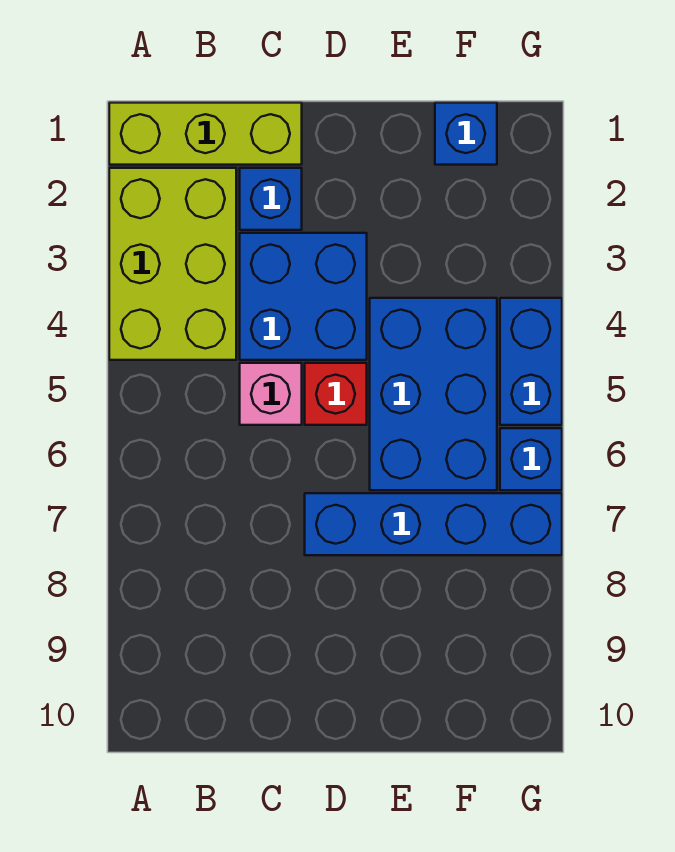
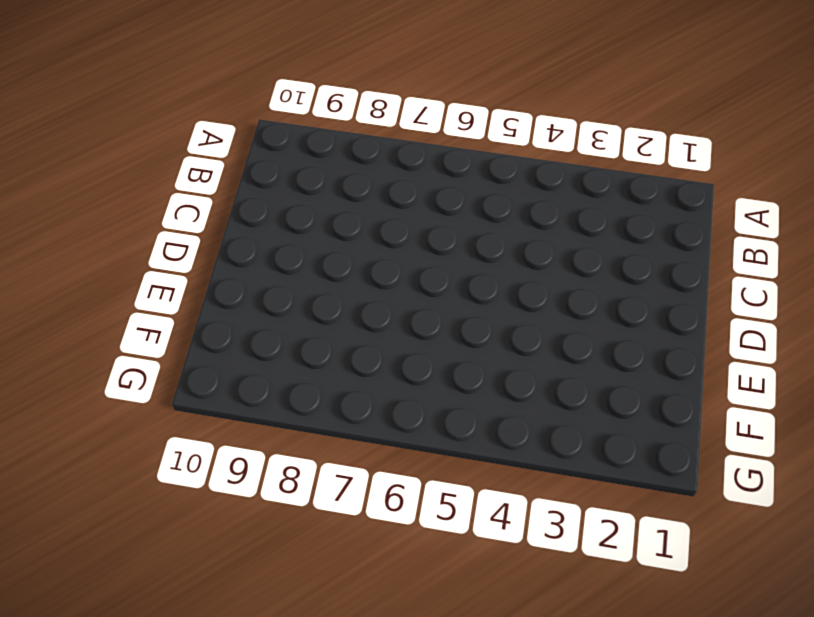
none -> lime brick A1:C1 level 1
none -> lime brick A2:B4 level 1

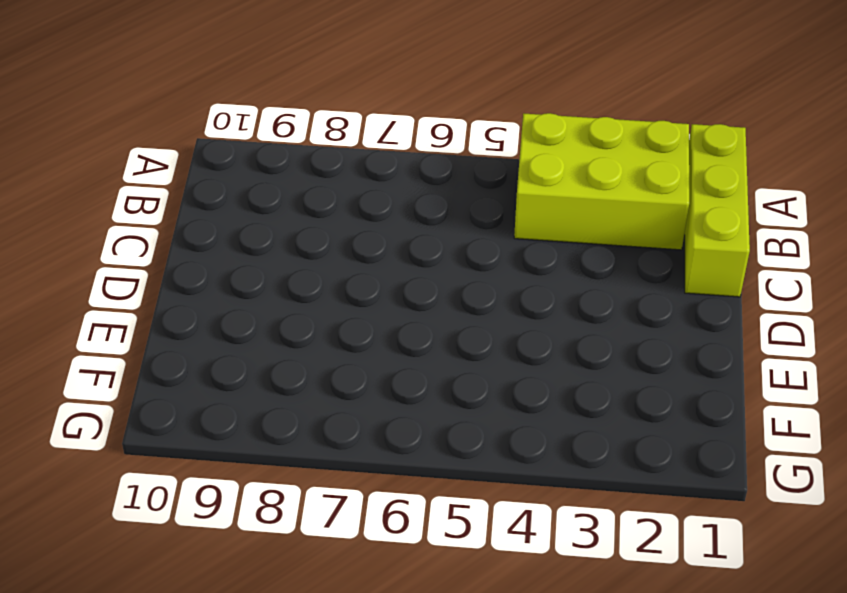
none -> blue brick C2 level 1
none -> blue brick C3:D4 level 1

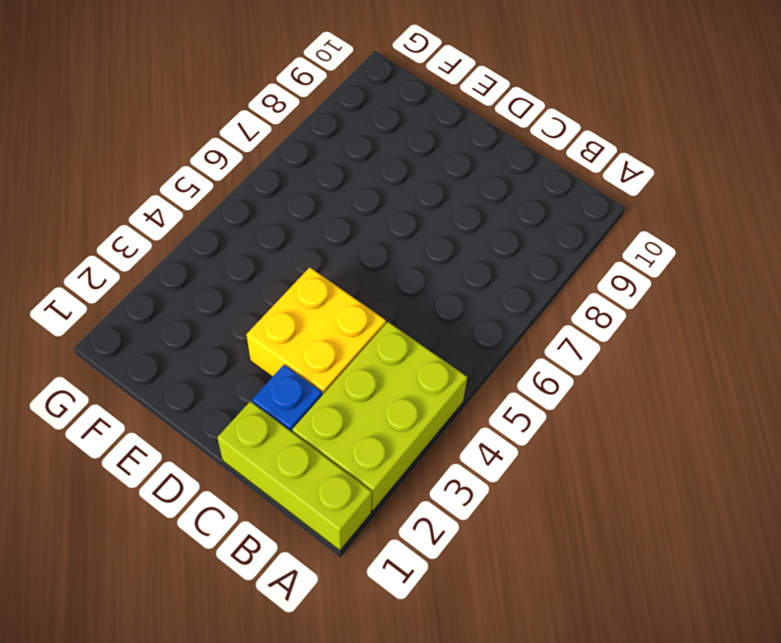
yellow brick C3:D4 level 1 -> blue brick C3:D4 level 1
none -> pink brick C5 level 1
none -> red brick D5 level 1

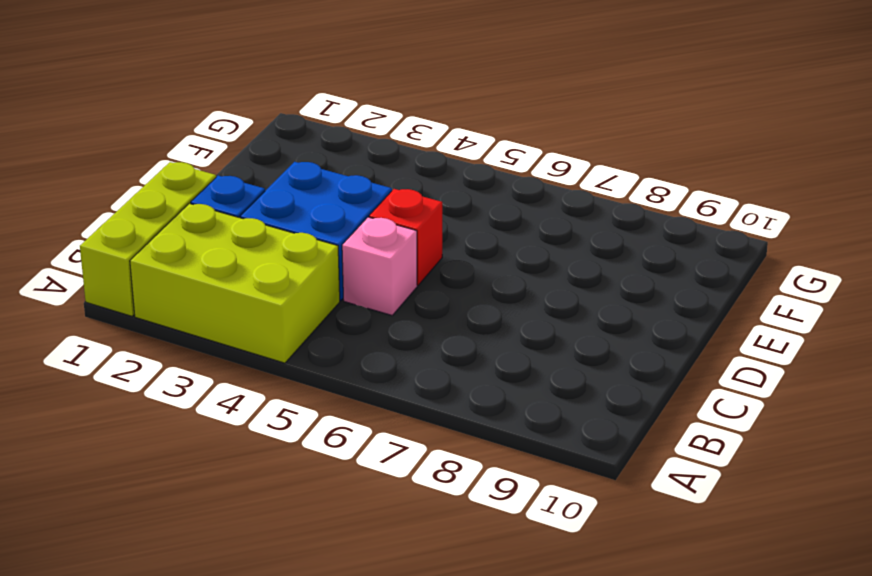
none -> blue brick D7:G7 level 1
none -> blue brick E4:F6 level 1

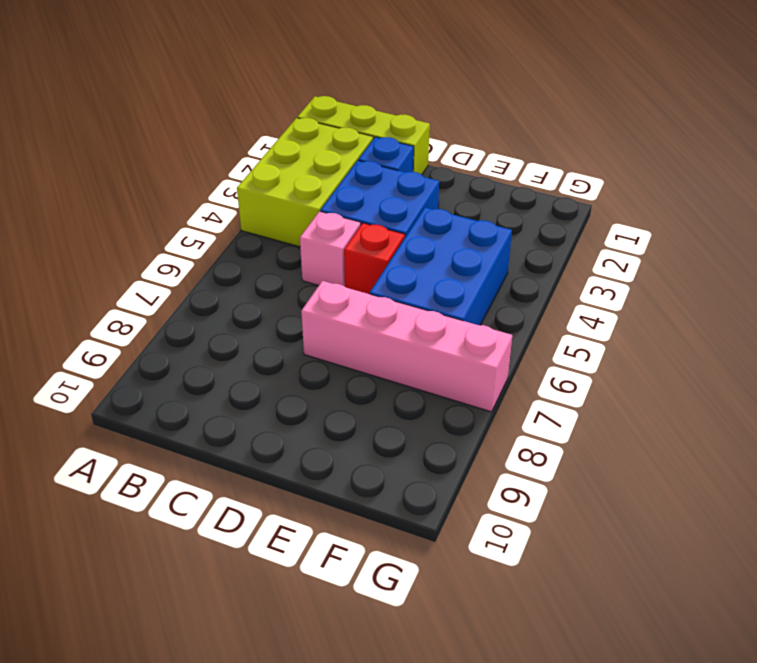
pink brick D7:G7 level 1 -> blue brick D7:G7 level 1
none -> blue brick F1 level 1
none -> blue brick G4:G5 level 1

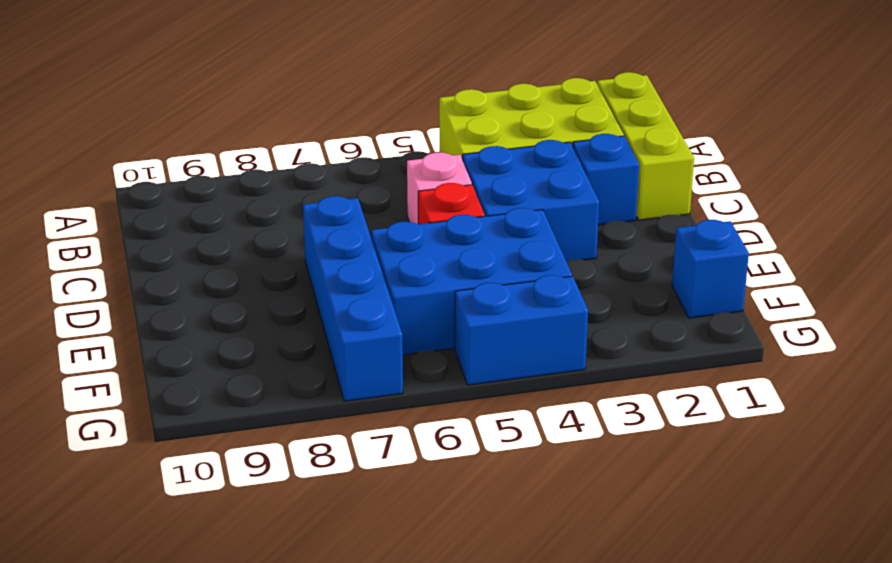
none -> blue brick G6 level 1

